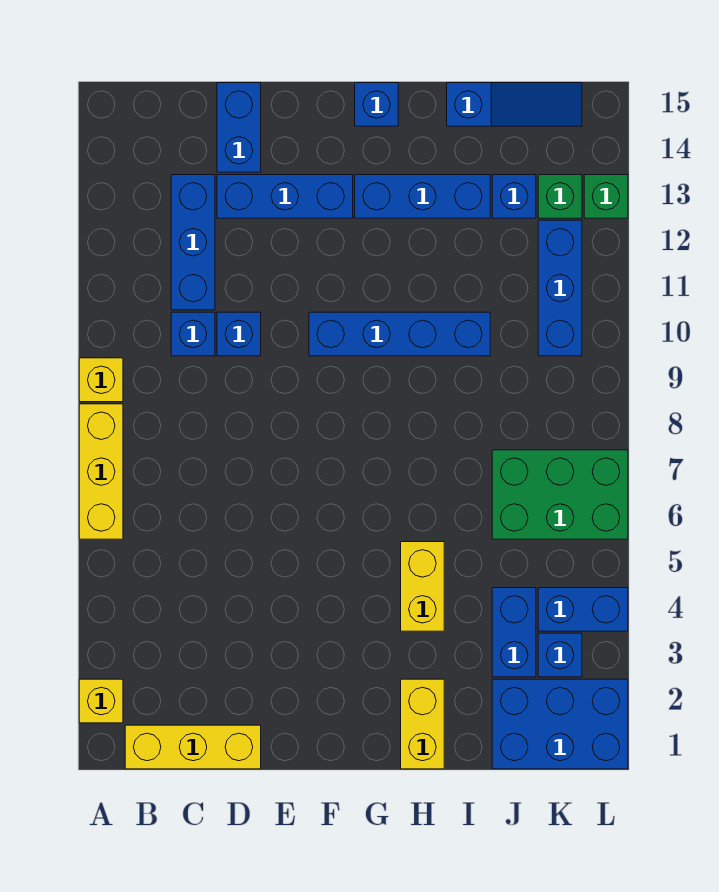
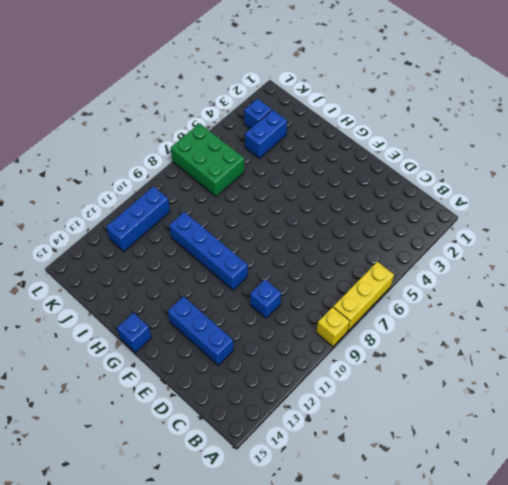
none -> yellow brick A2 level 1
none -> yellow brick B1:D1 level 1
none -> blue brick C10 level 1

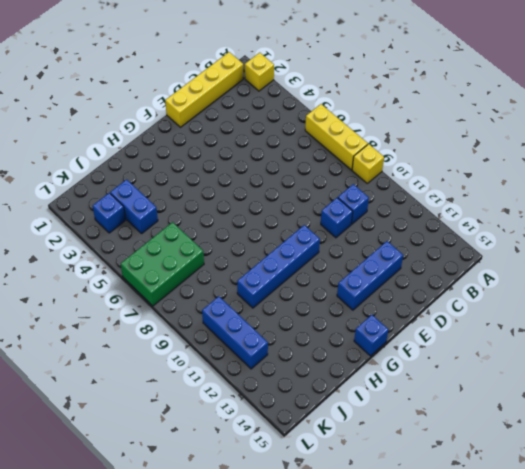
yellow brick B1:E1 level 1 -> yellow brick B1:D1 level 1
none -> blue brick C11:C13 level 1
none -> blue brick D14:D15 level 1
none -> blue brick G13:I13 level 1

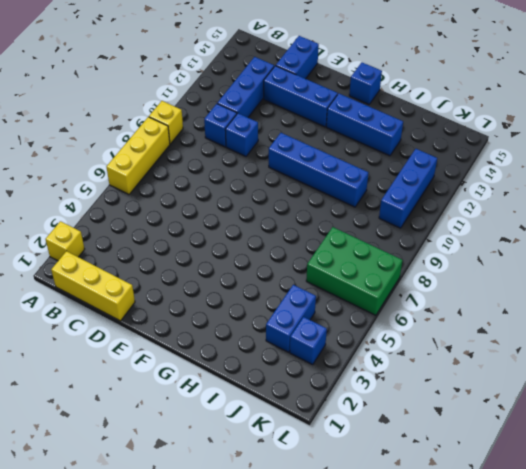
none -> yellow brick H1:H2 level 1
none -> yellow brick H4:H5 level 1
none -> blue slope I15:K15 level 1 top I

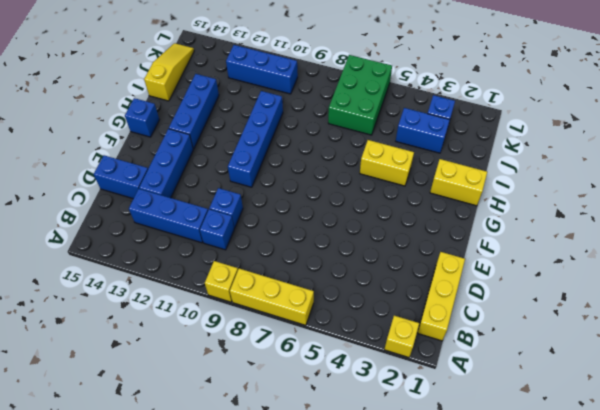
yellow slope I15:K15 level 1 top I -> blue slope I15:K15 level 1 top I
none -> blue brick J1:L2 level 1
none -> blue brick J13 level 1
none -> blue brick K4:L4 level 1

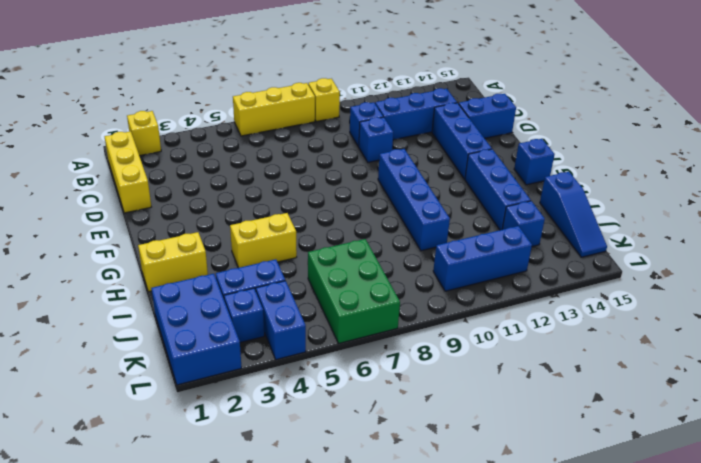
none -> green brick K13 level 1
none -> green brick L13 level 1

